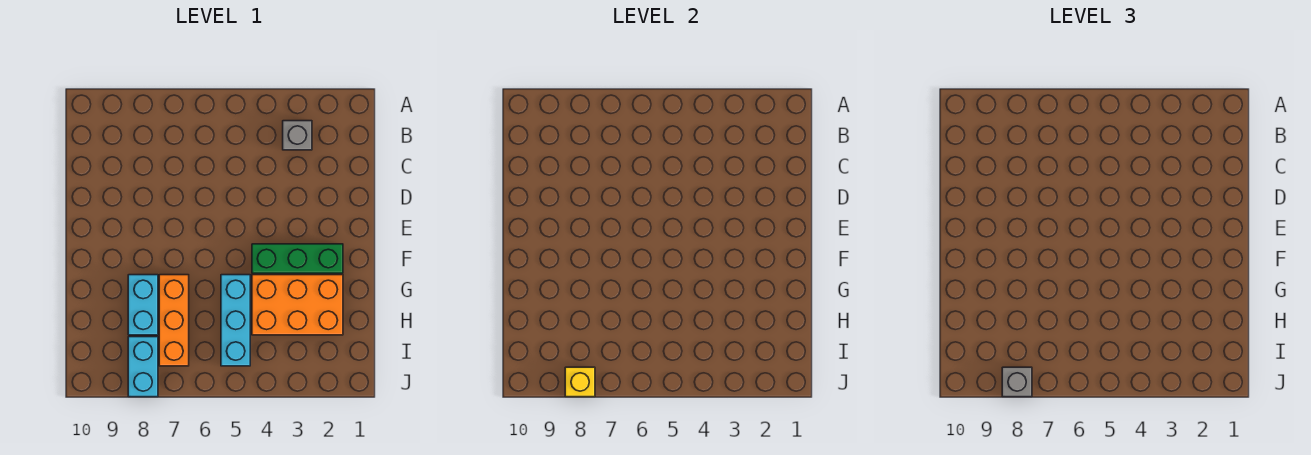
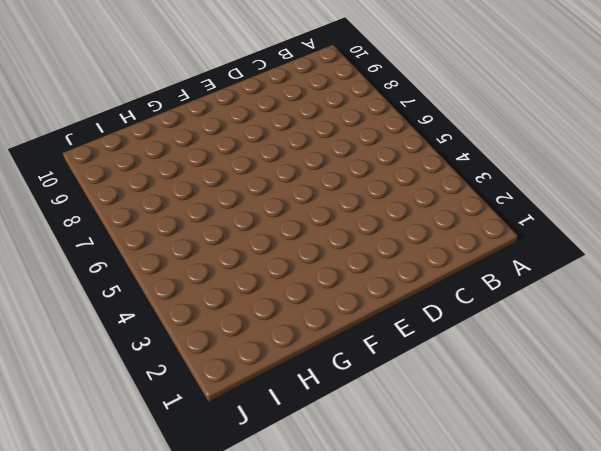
none -> grey brick B3 level 1
none -> green brick F2:F4 level 1

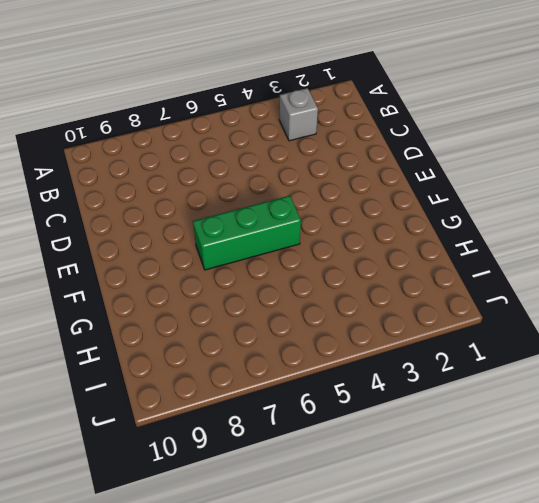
green brick F5:F7 level 1 -> green brick F2:F4 level 1
none -> orange brick G2:H4 level 1
none -> cyan brick G5:I5 level 1

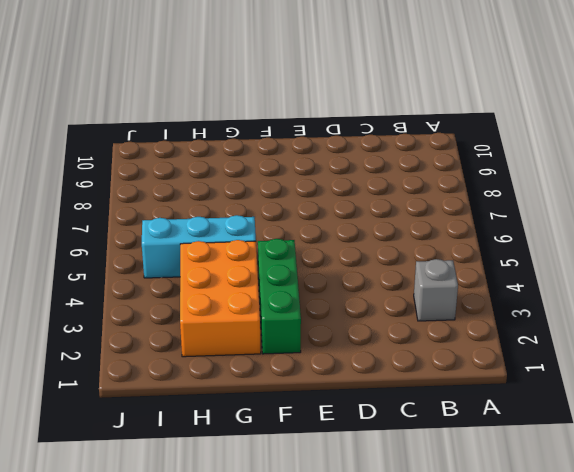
none -> orange brick G7:I7 level 1
none -> cyan brick G8:H8 level 1

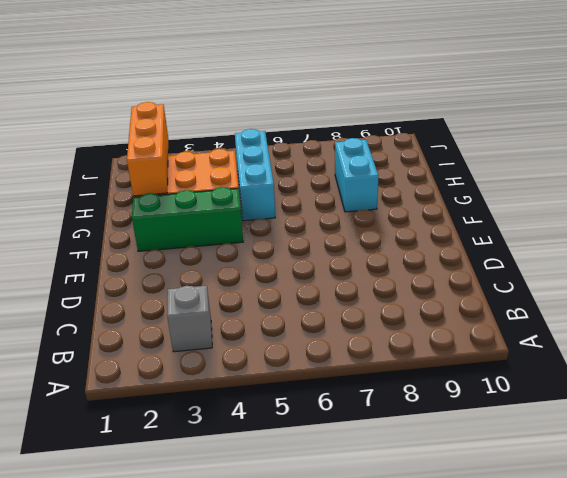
orange brick G2:I2 level 2 -> orange brick G7:I7 level 1
none -> cyan brick I8:J8 level 1
none -> yellow brick J8 level 2

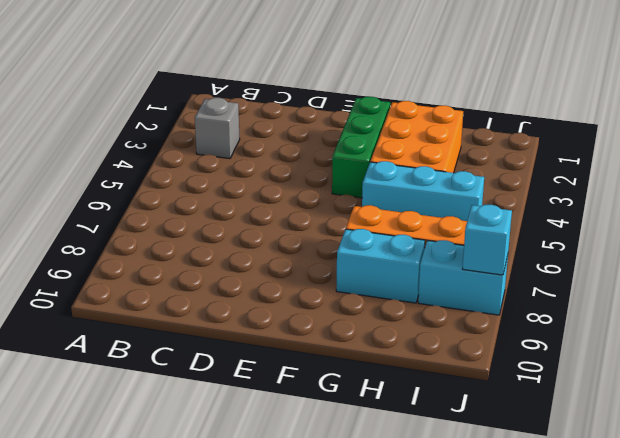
cyan brick J8 level 2 -> yellow brick J8 level 2
none -> grey brick J8 level 3

